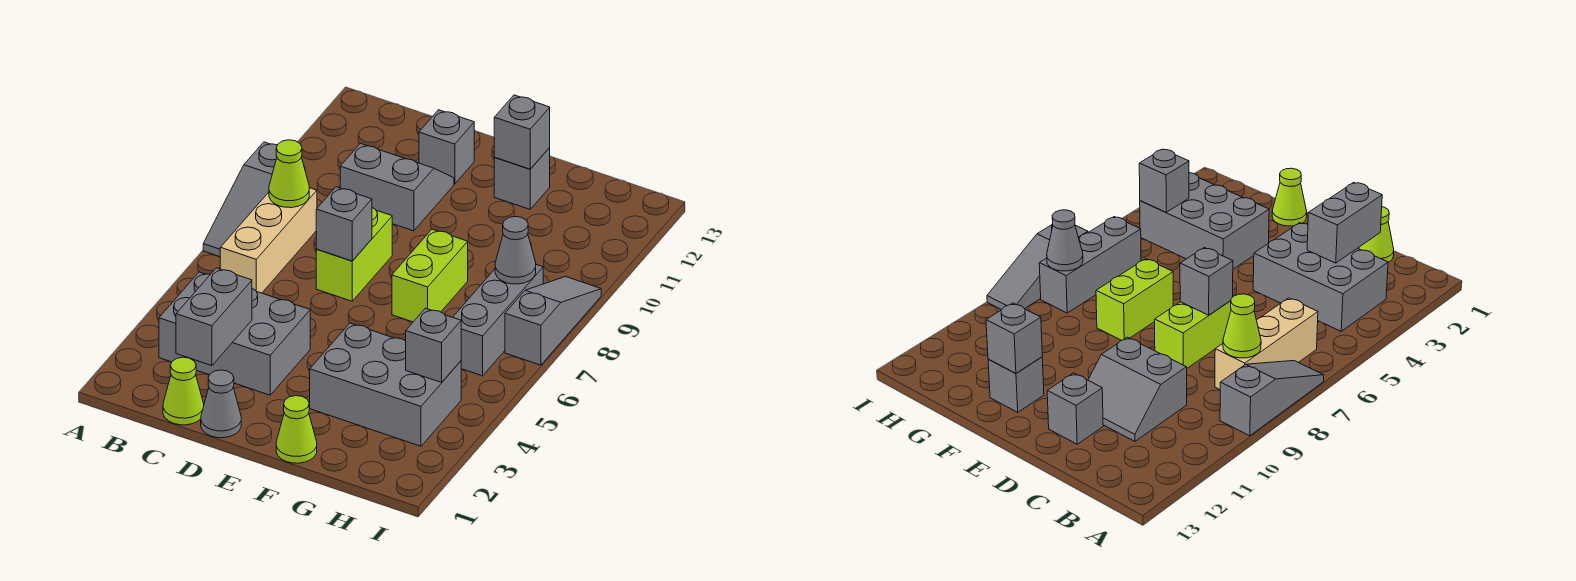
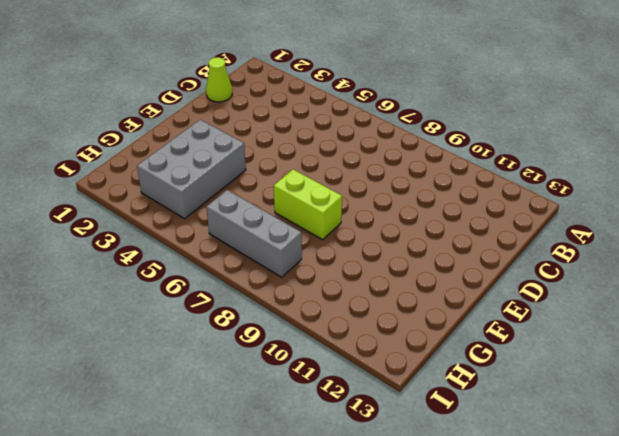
none -> grey slope A7:A9 level 1 top 9
none -> grey brick B3:D4 level 1
none -> tan brick B6:B8 level 1

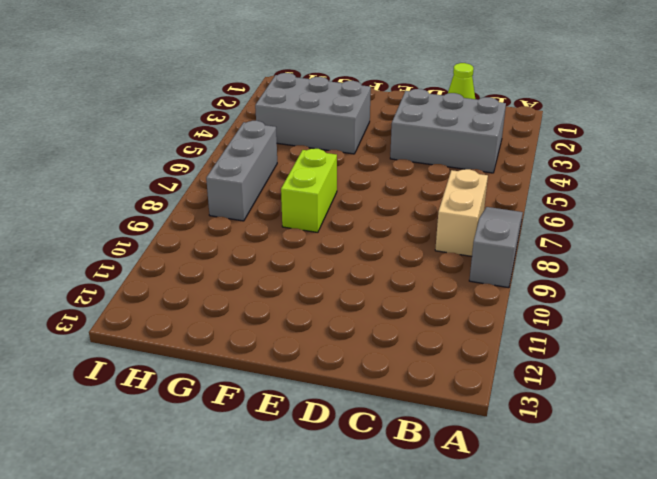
tan brick B7:B8 level 1 -> tan brick B6:B8 level 1
none -> grey slope C10:D11 level 1 top 10
none -> grey cone D1 level 1
none -> lime brick D7:D8 level 1

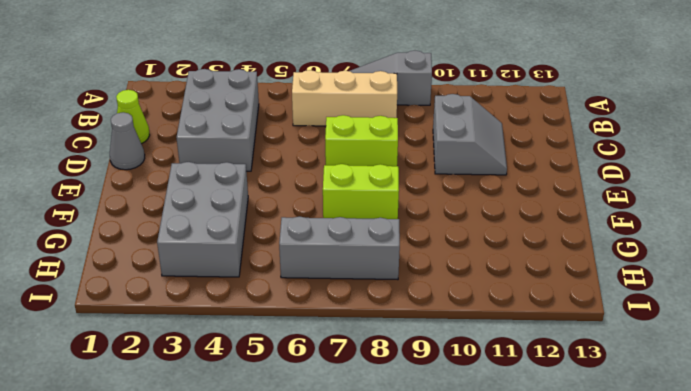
none -> grey brick D12 level 1
none -> lime cone F1 level 1
none -> grey brick F12 level 1

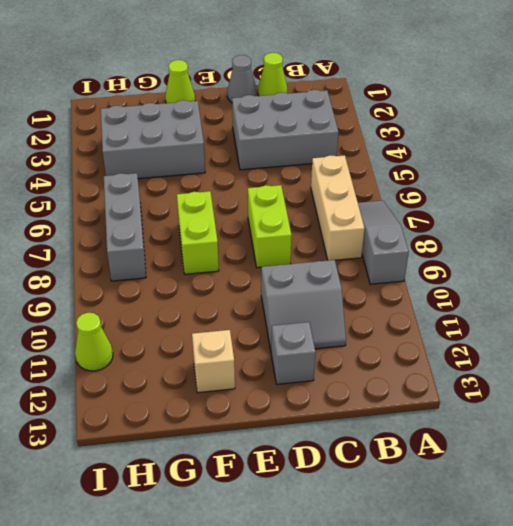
tan brick F12 level 1 -> grey brick F12 level 1
lime cone I11 level 1 -> lime cone B8 level 2
none -> grey slope I7:I9 level 1 top 7
none -> grey brick C2:C3 level 2
none -> grey brick D7 level 2

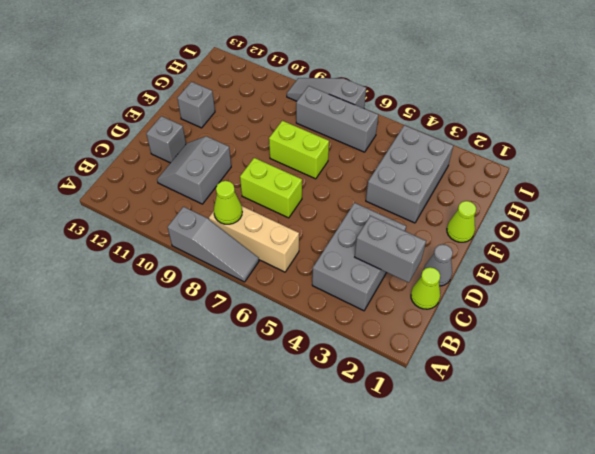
none -> grey brick D7 level 2
none -> grey brick F12 level 2
none -> grey brick H4 level 2

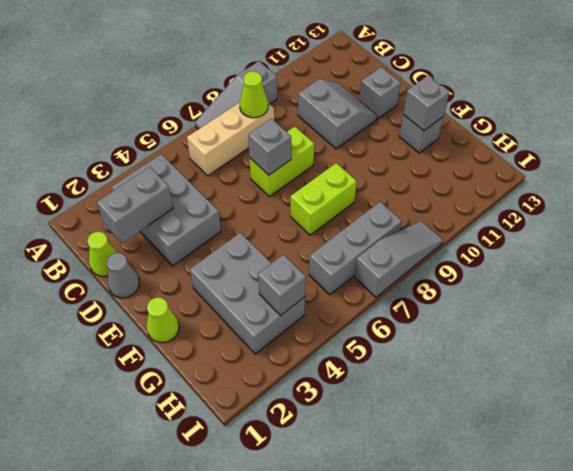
none -> grey cone H8 level 2

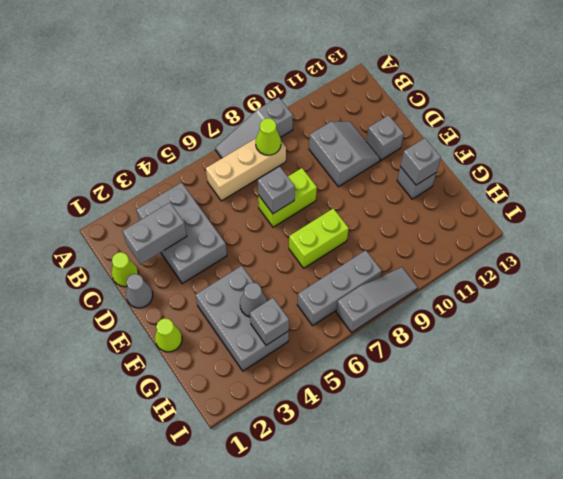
grey cone G4 level 2 -> grey cone H8 level 2

